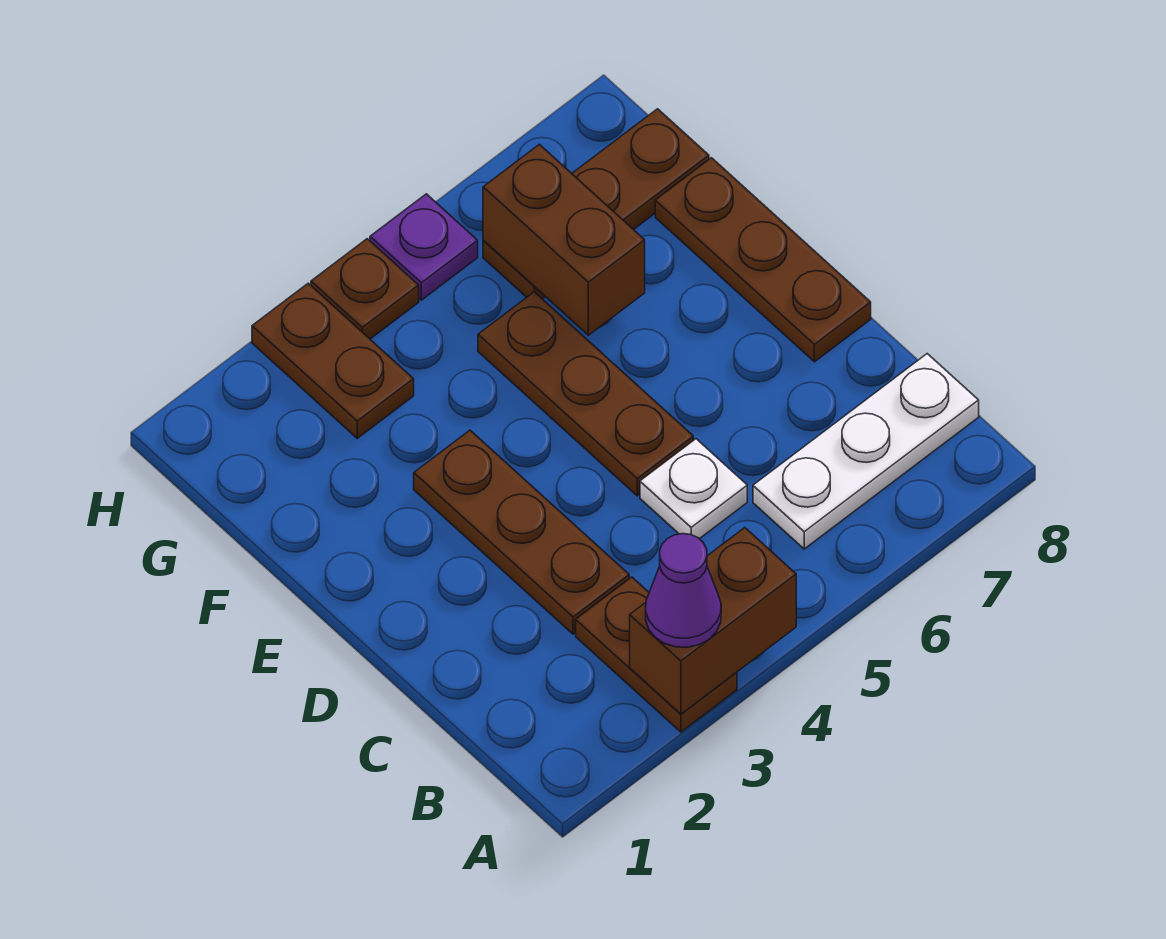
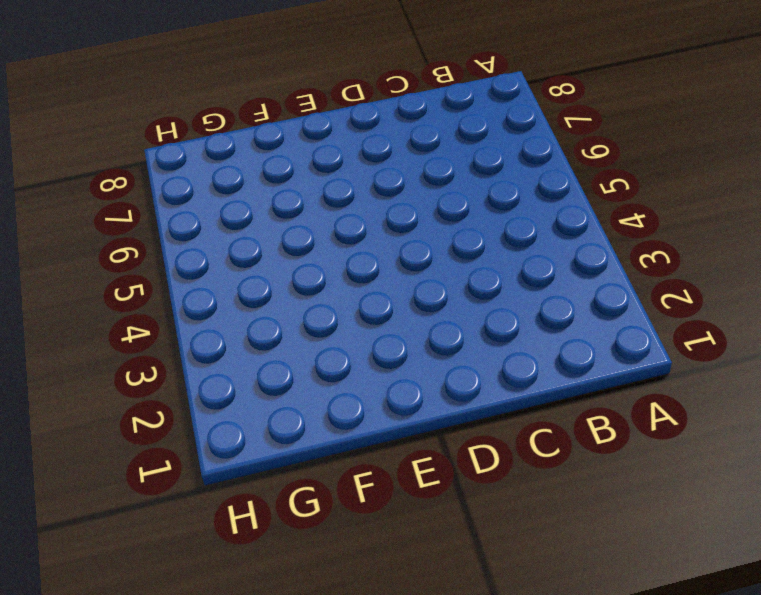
none -> brown plate A3:B3 level 1
none -> white plate B6:B8 level 1
none -> brown plate C3:E3 level 1

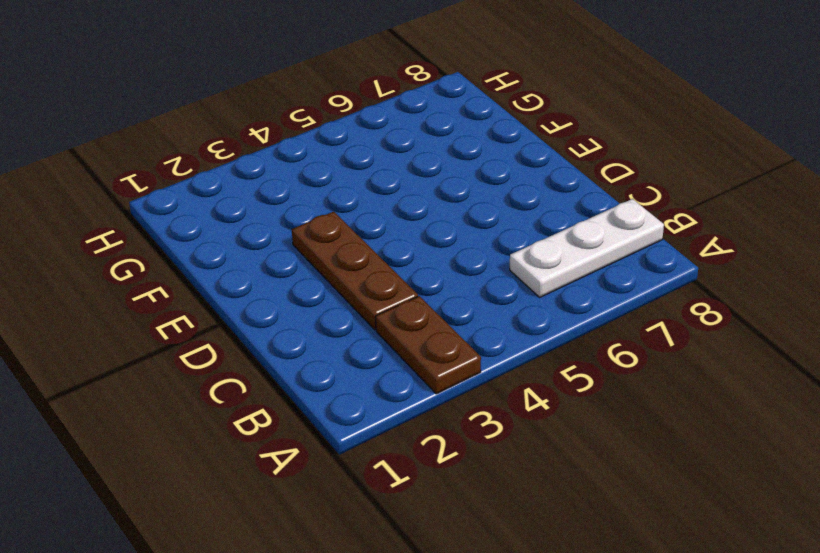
none -> white plate C5 level 1
none -> brown plate D5:F5 level 1
none -> brown plate D8:F8 level 1

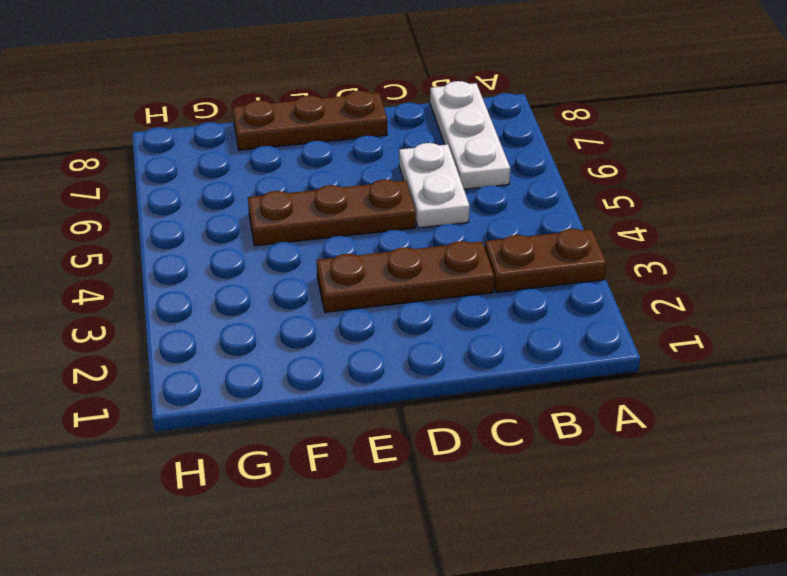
white plate C5:C6 level 1 -> white plate C5 level 1
none -> brown plate G3:H3 level 1
none -> brown plate G6:G8 level 1
none -> brown plate H4 level 1

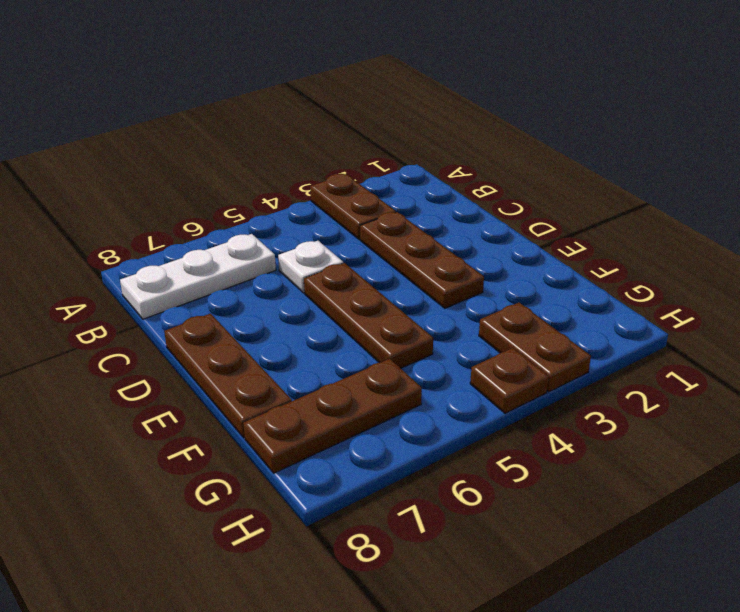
none -> purple plate H5 level 1
none -> brown brick A3:A4 level 2
none -> brown brick F6:G6 level 2

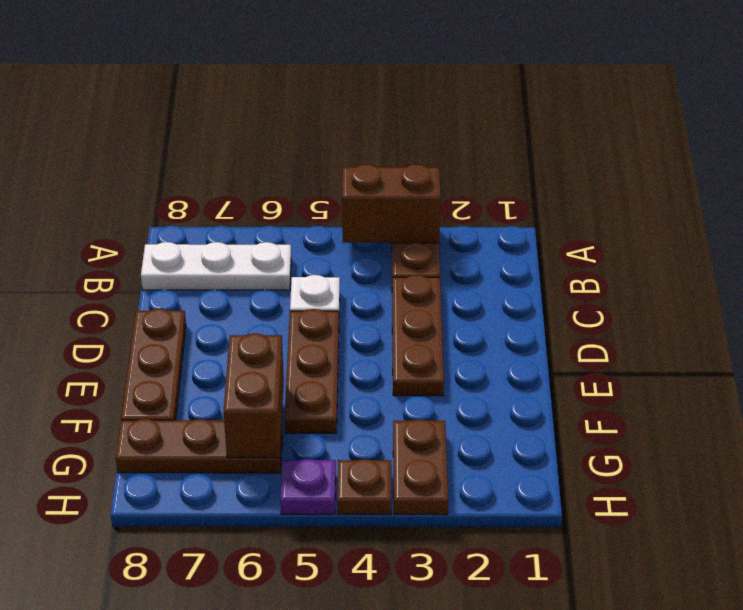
none -> purple cone A3 level 3

